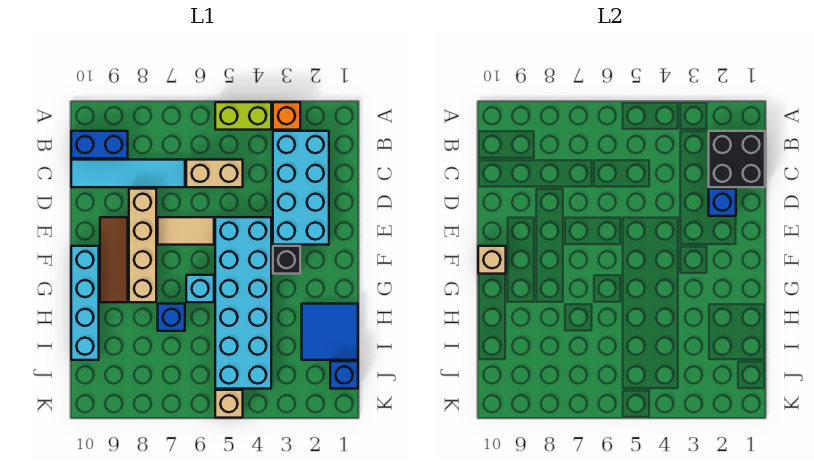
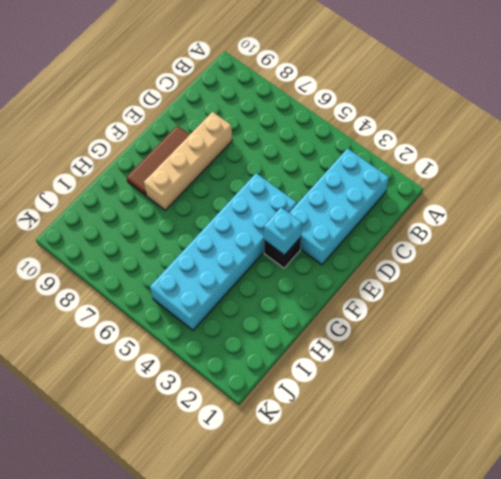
cyan brick F3 level 2 -> cyan brick G6 level 1
none -> orange brick A3 level 1
none -> lime brick A4:A5 level 1
none -> blue brick B9:B10 level 1

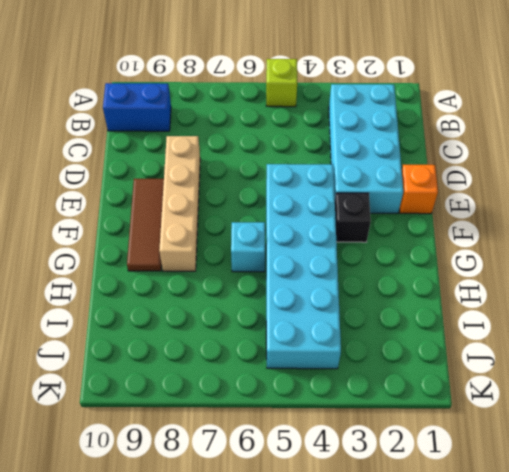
lime brick A5 level 1 -> lime brick A4:A5 level 1
orange brick E1 level 1 -> orange brick A3 level 1
none -> tan brick C5:C6 level 1
none -> cyan tile C7:C10 level 1
none -> tan tile E6:E7 level 1

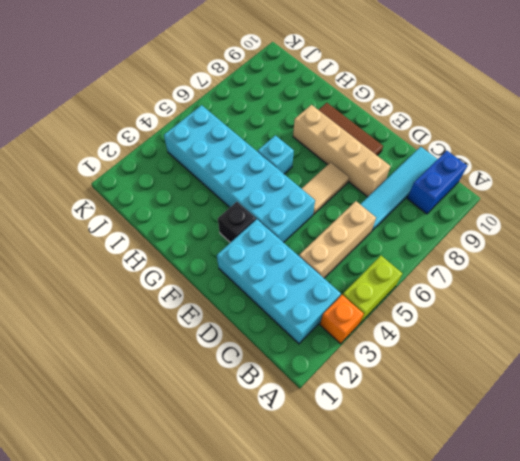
tan brick C4:C6 level 1 -> tan brick C5:C6 level 1
none -> cyan brick F10:I10 level 1
none -> blue tile H1:I2 level 1
none -> blue brick H7 level 1

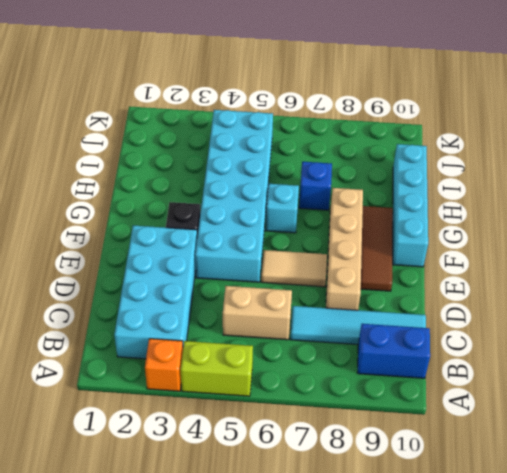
none -> blue tile H1:I2 level 1
none -> blue brick J1 level 1
none -> tan brick K5 level 1

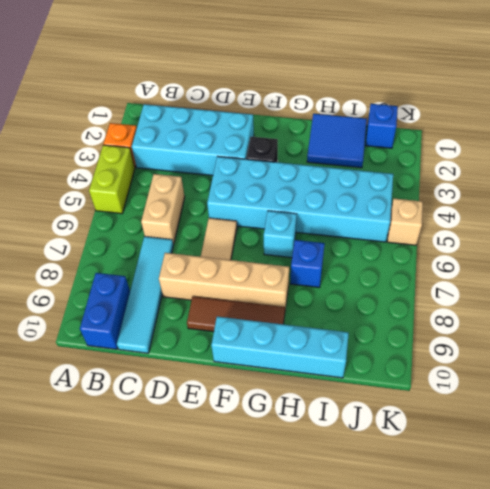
none -> black brick B1:C2 level 2
none -> blue brick D2 level 2
none -> tan brick F10 level 2

